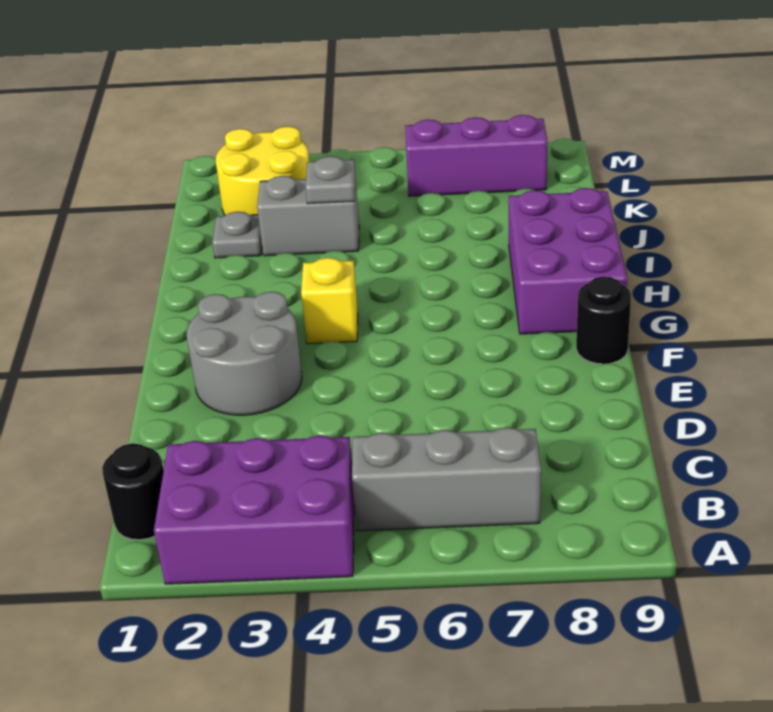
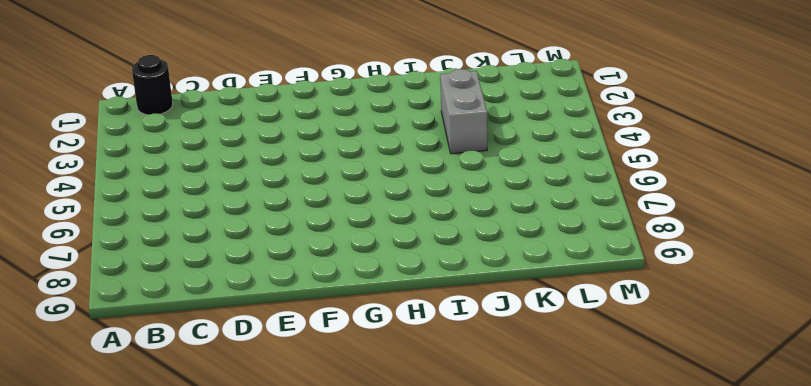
none -> purple brick A2:B4 level 1
none -> grey brick B5:B7 level 1
none -> grey round brick E2:F3 level 1

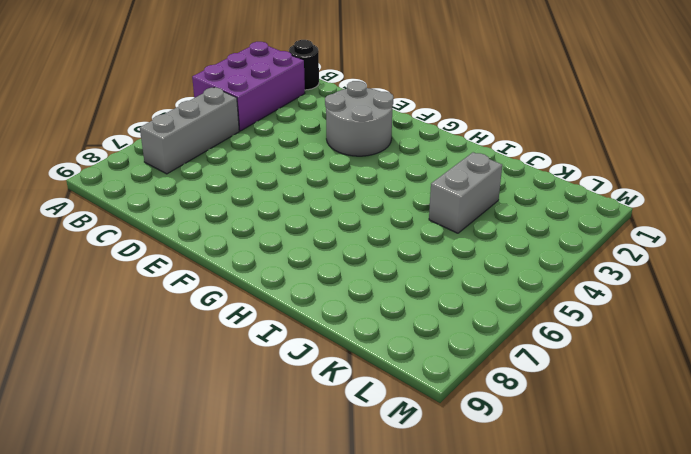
none -> black round brick F9 level 1
none -> yellow brick G4 level 1
none -> purple brick G8:I9 level 1

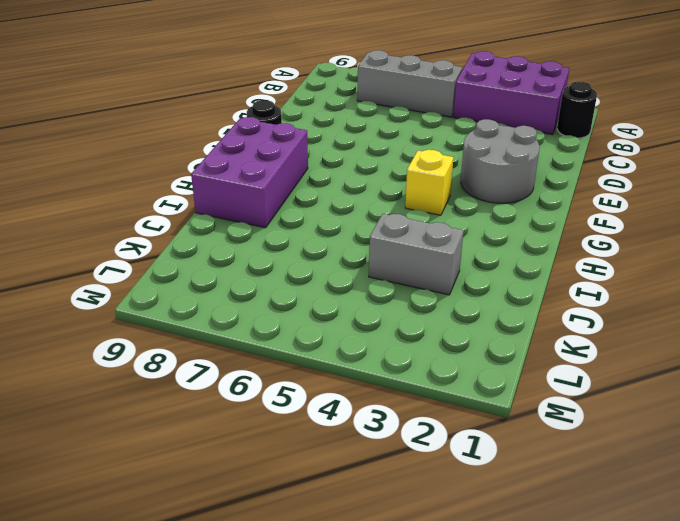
none -> grey plate J2 level 1
none -> yellow round brick K2:L3 level 1
none -> purple brick L6:L8 level 1

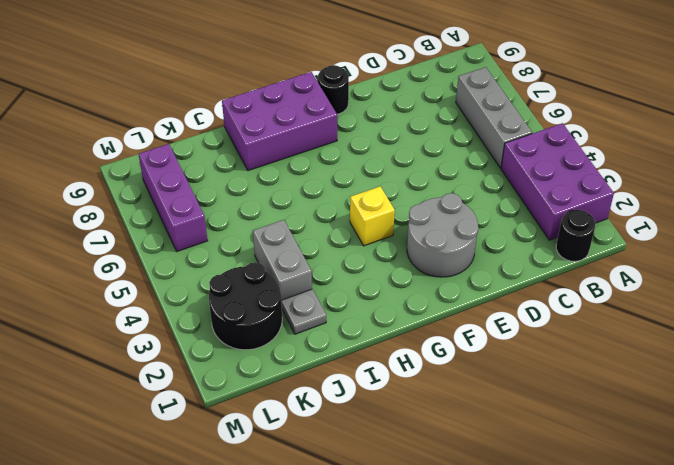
black round brick K2:L3 level 1 -> yellow round brick K2:L3 level 1
none -> grey plate J4 level 2

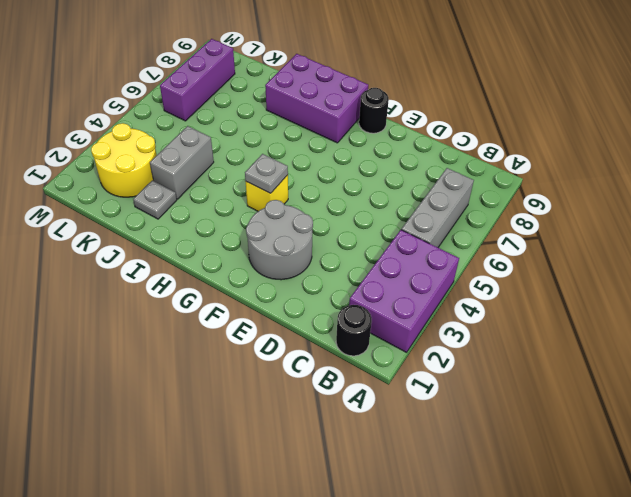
grey plate G4 level 2 -> grey plate J4 level 2

